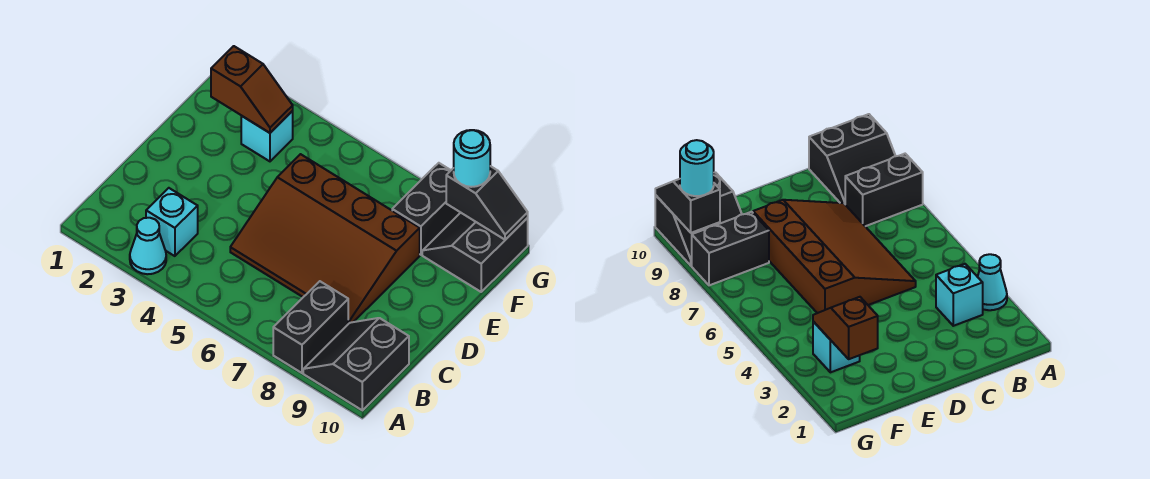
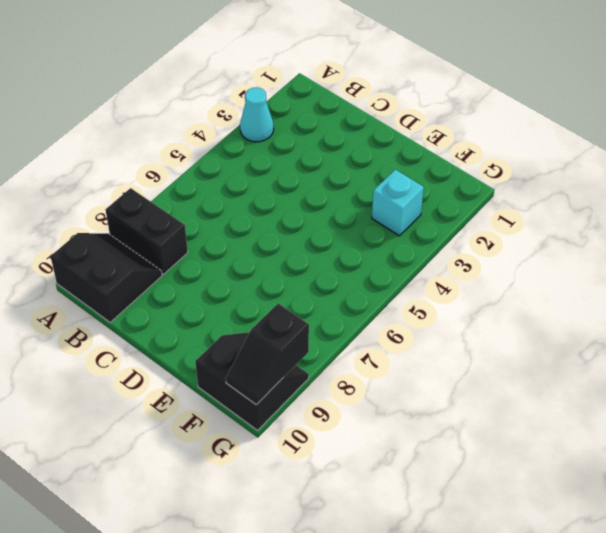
none -> cyan brick B3 level 1
none -> brown slope C5:E8 level 1 top E

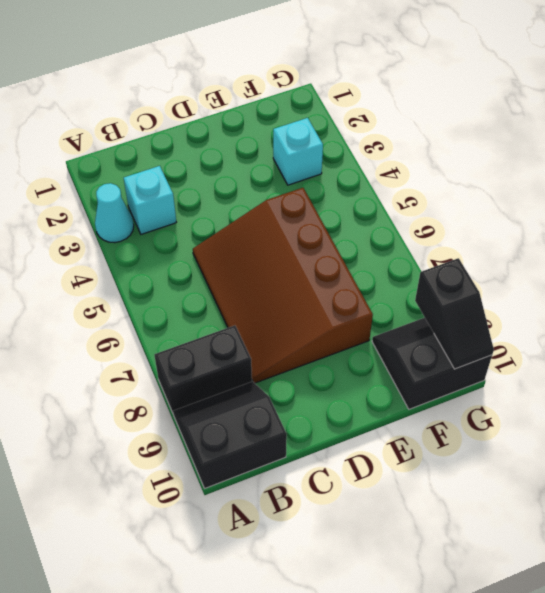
none -> black brick F8:G8 level 1
none -> brown slope F2:F3 level 2 top 2

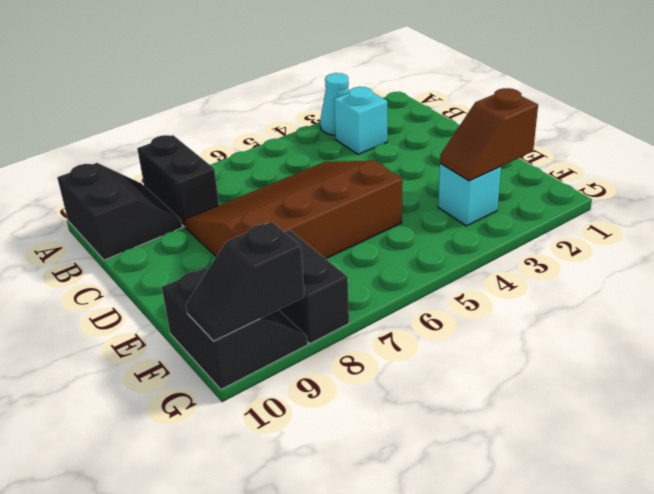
none -> cyan round brick G9 level 3

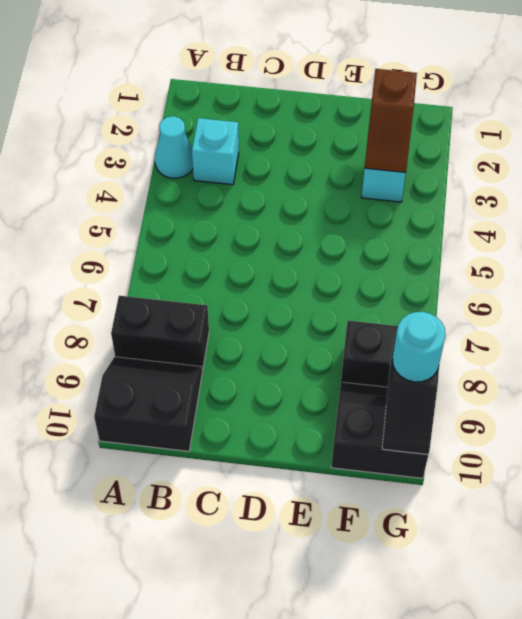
none -> brown slope C5:E8 level 1 top E

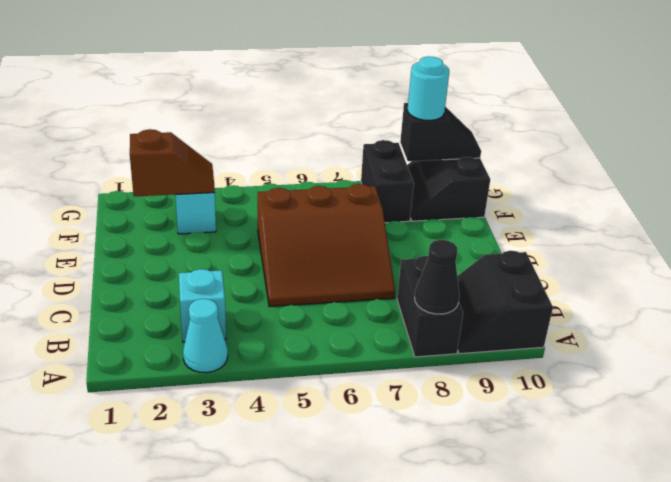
black cone A8 level 2 -> none
brown slope C5:E7 level 1 top E -> brown slope C5:E8 level 1 top E

